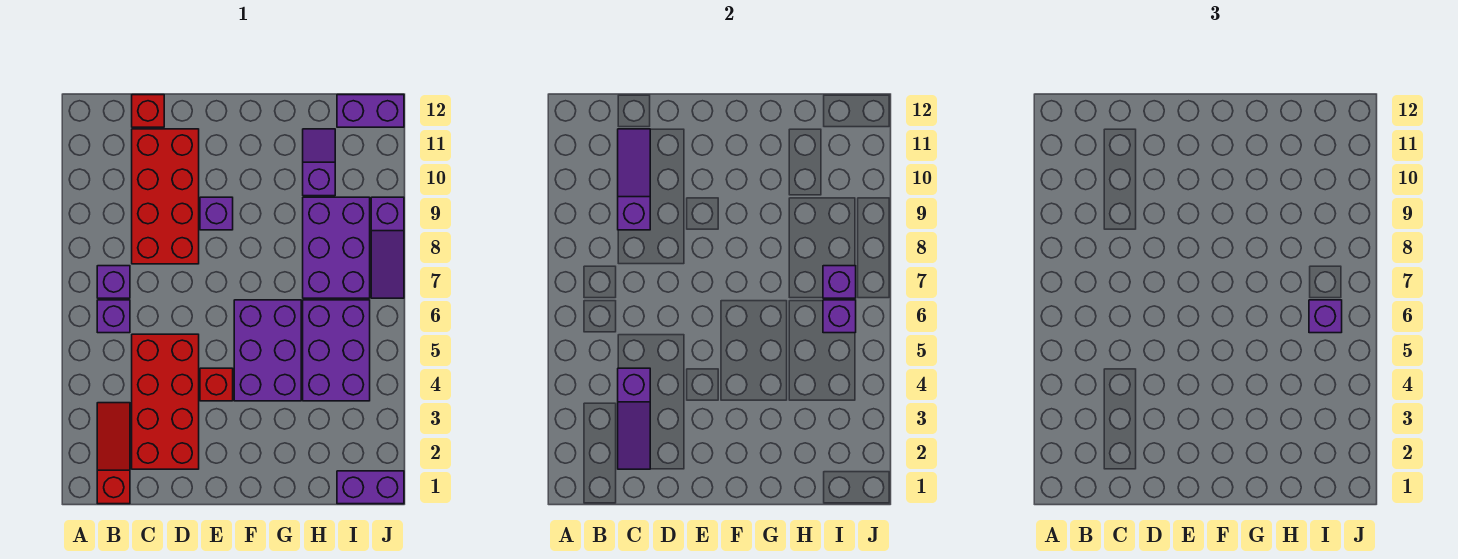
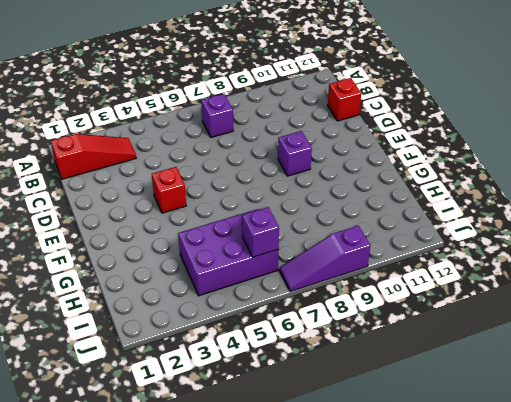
none -> purple brick B6 level 1
none -> red brick C2:D5 level 1
none -> red brick C8:D11 level 1

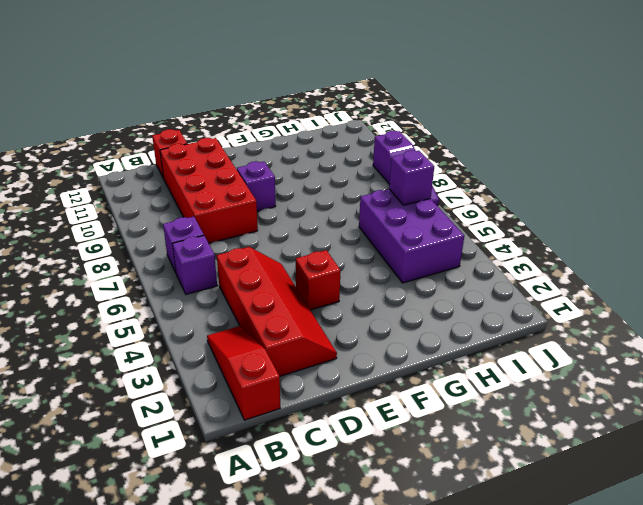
red slope C2:D5 level 1 top C -> red brick C2:D5 level 1
none -> purple brick F4:G6 level 1
none -> purple brick H7:I9 level 1
none -> purple slope H10:H11 level 1 top 10

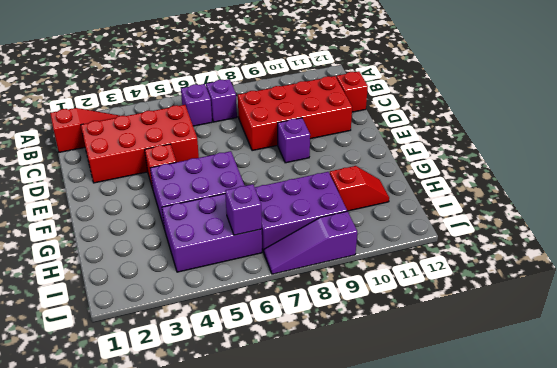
red slope H10:H11 level 1 top 10 -> purple slope H10:H11 level 1 top 10
none -> purple brick I1:J1 level 1
none -> purple brick I12:J12 level 1
none -> purple slope C2:C4 level 2 top 4

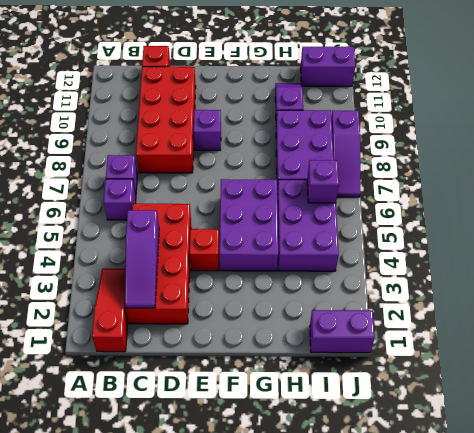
none -> purple slope C9:C11 level 2 top 9
none -> purple brick I7 level 2
none -> purple brick I6 level 3

